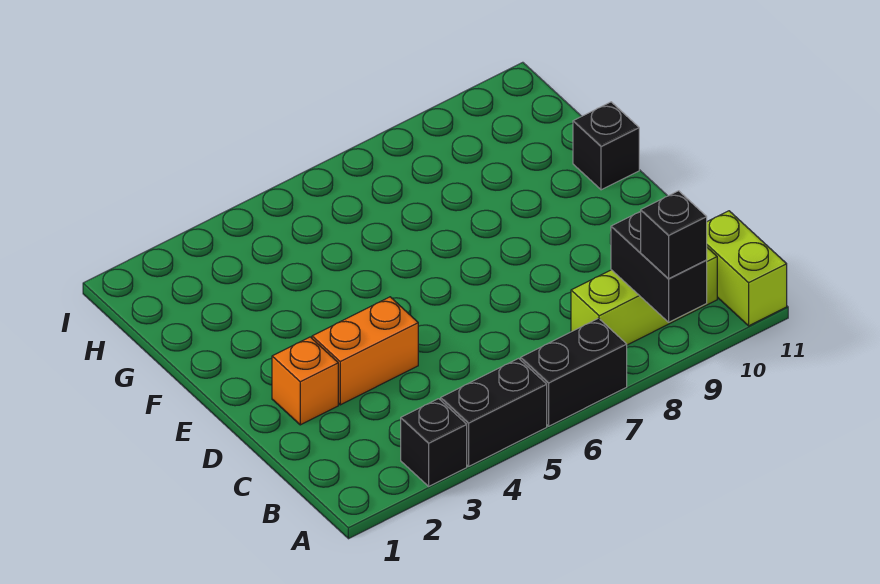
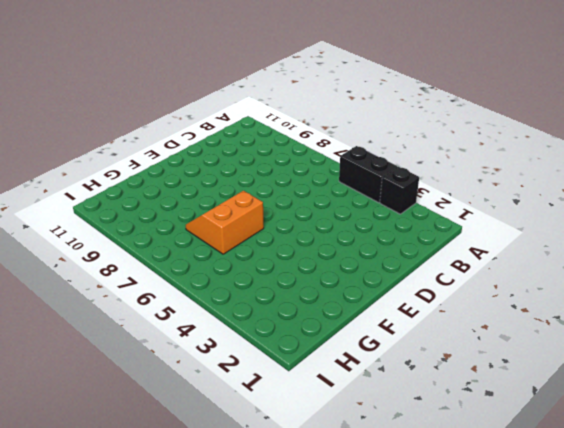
orange slope F6:G7 level 1 top 6 -> none
none -> black brick A6:A7 level 1
none -> lime brick A11:B11 level 1

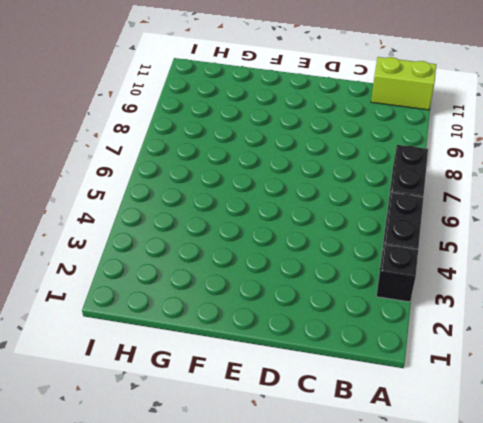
none -> lime brick B8:B10 level 1
none -> orange brick D2 level 1

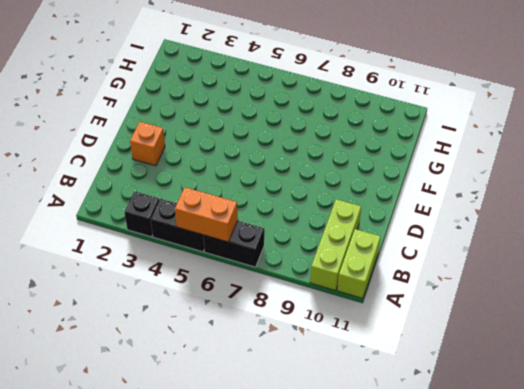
orange brick A5:A6 level 2 -> orange brick D3:D4 level 1
lime brick A10:C10 level 1 -> lime brick B8:B10 level 1
none -> black brick F11 level 1
none -> black brick A9:B9 level 2

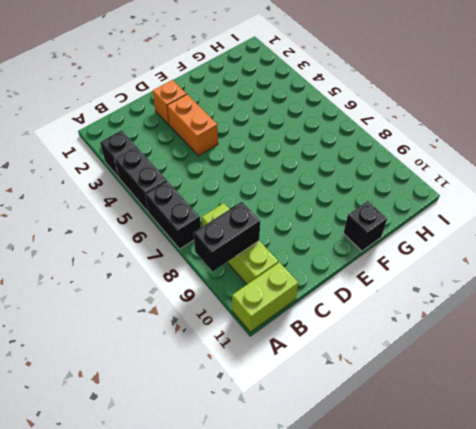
none -> black brick A9 level 3

